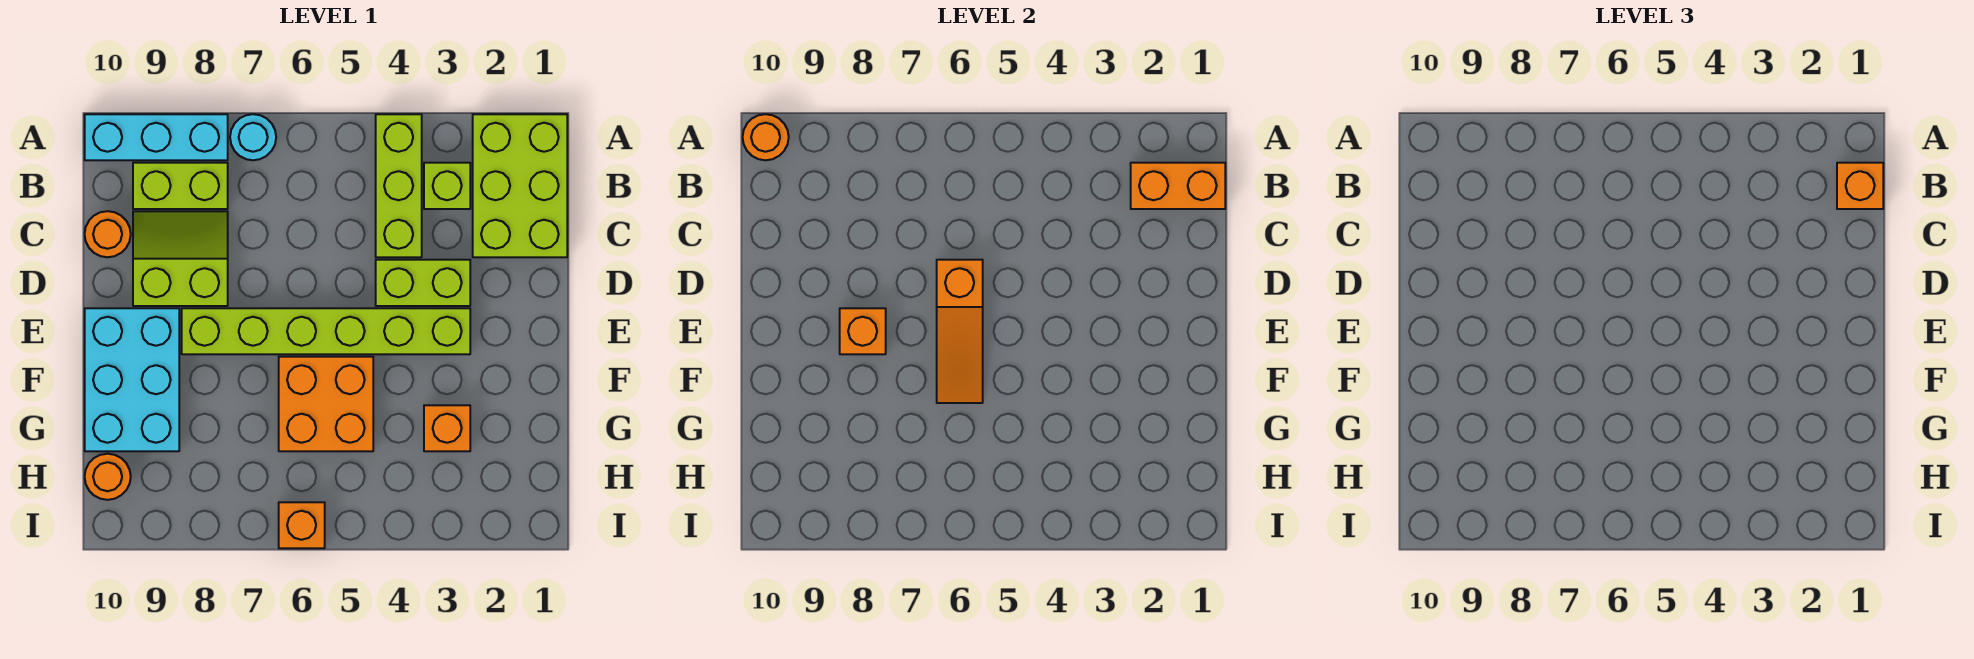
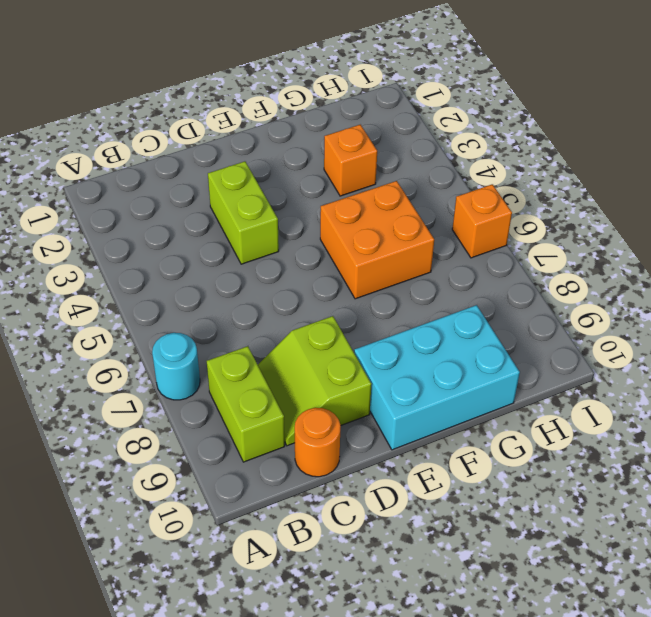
none -> lime brick A1:C2 level 1
none -> lime brick A4:C4 level 1
none -> cyan brick A8:A10 level 1

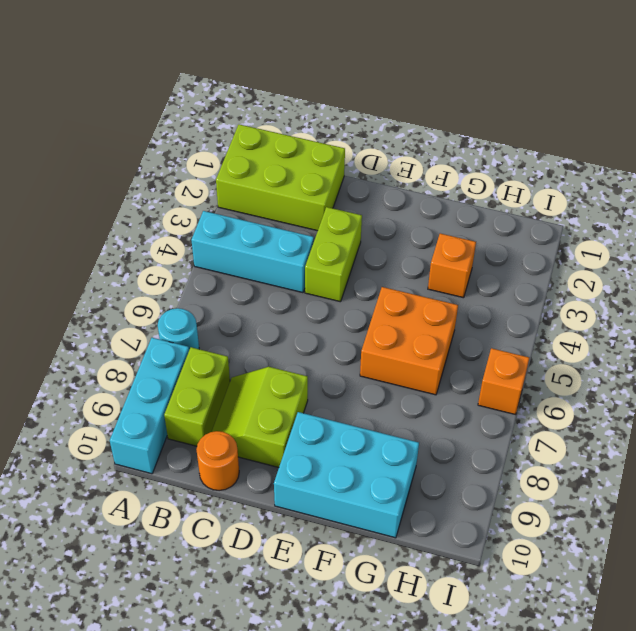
cyan brick A4:C4 level 1 -> lime brick A4:C4 level 1
none -> lime brick B3 level 1
none -> lime brick E3:E8 level 1
none -> orange round brick H10 level 1

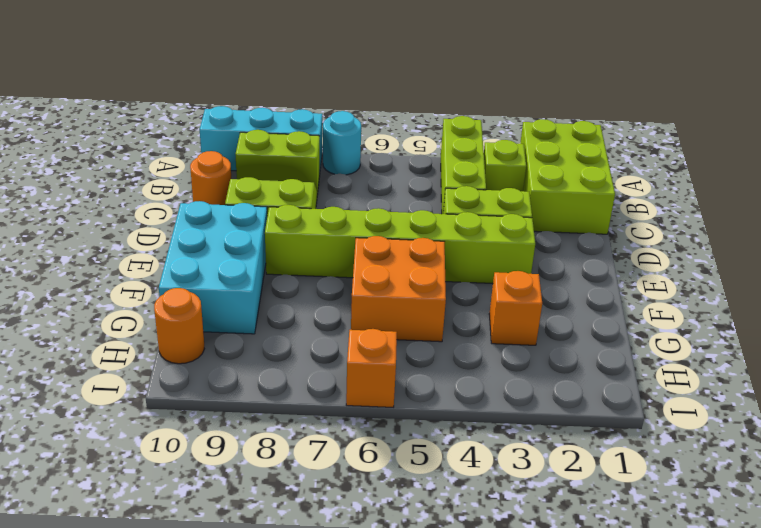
none -> orange round brick A10 level 2
none -> orange brick B1:B2 level 2
none -> orange slope D6:F6 level 2 top D

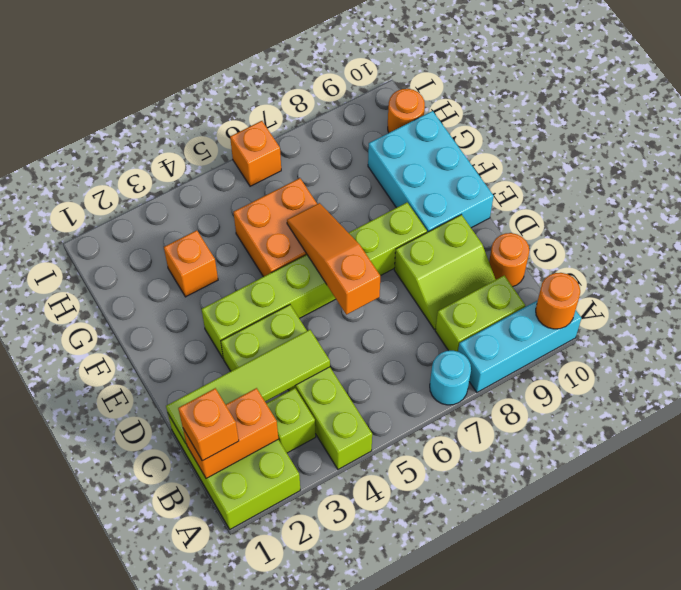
lime tile C1:C4 level 2 -> none
none -> orange brick E8 level 2

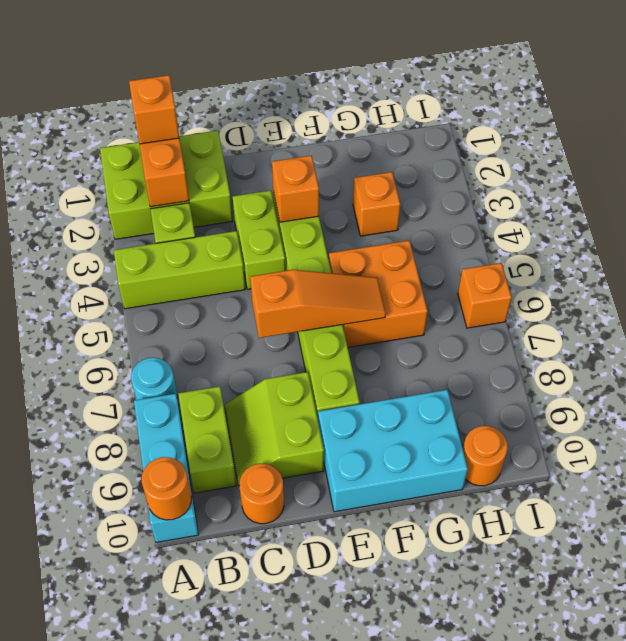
orange brick E3 level 2 -> orange brick E8 level 2

